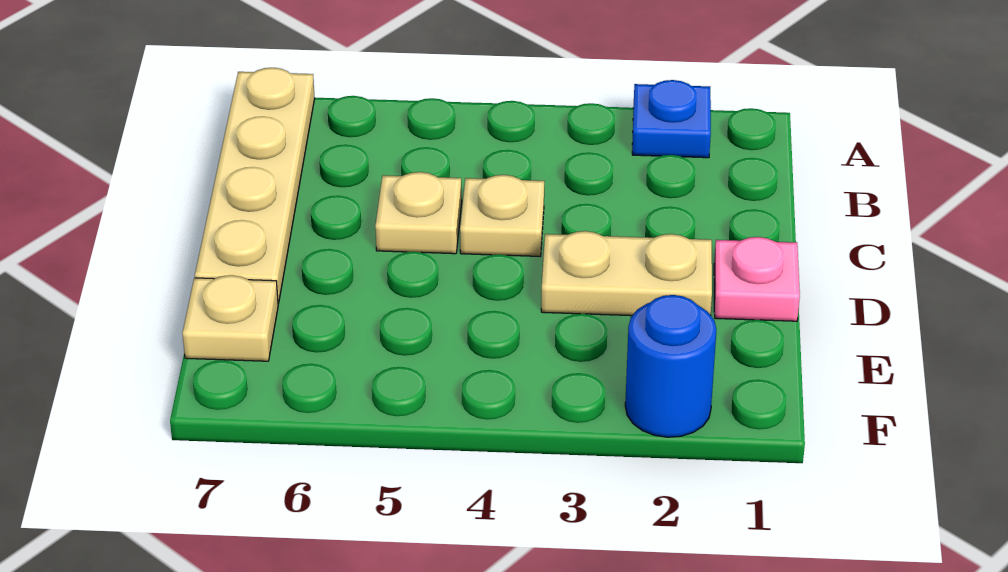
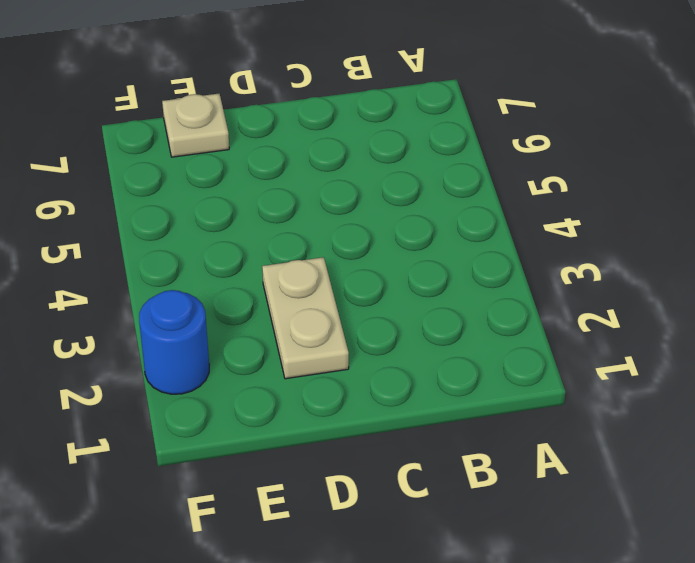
none -> blue plate A2 level 1
none -> tan plate A7:D7 level 1

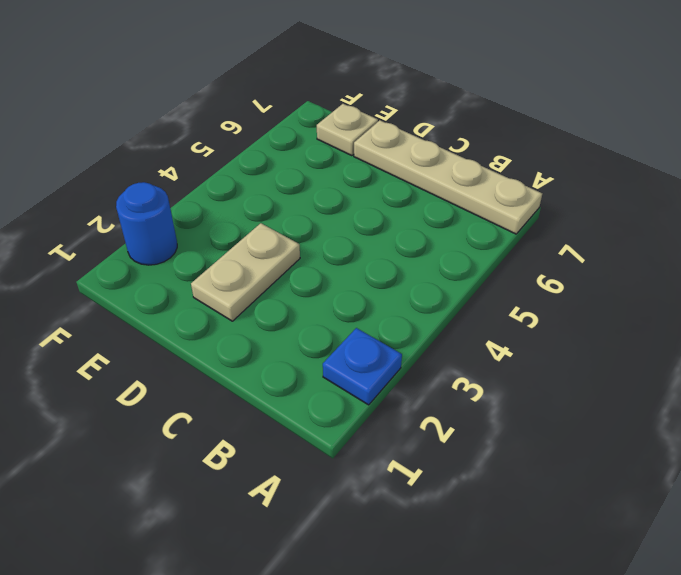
none -> tan plate C4 level 1
none -> tan plate C5 level 1

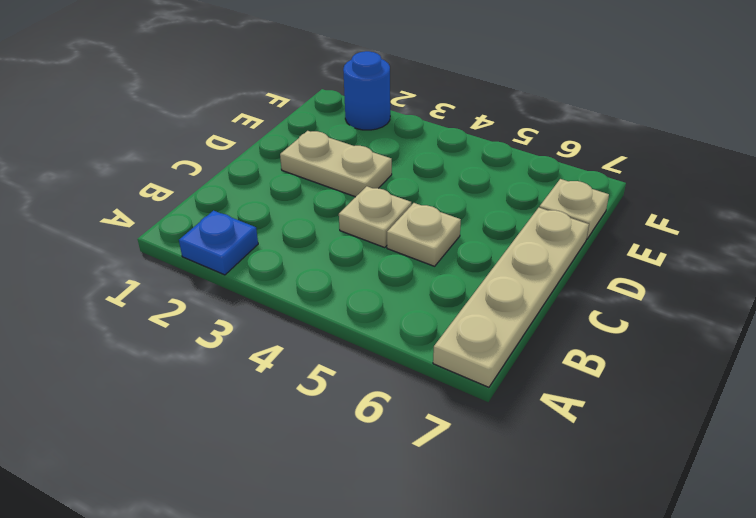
none -> pink plate D1 level 1

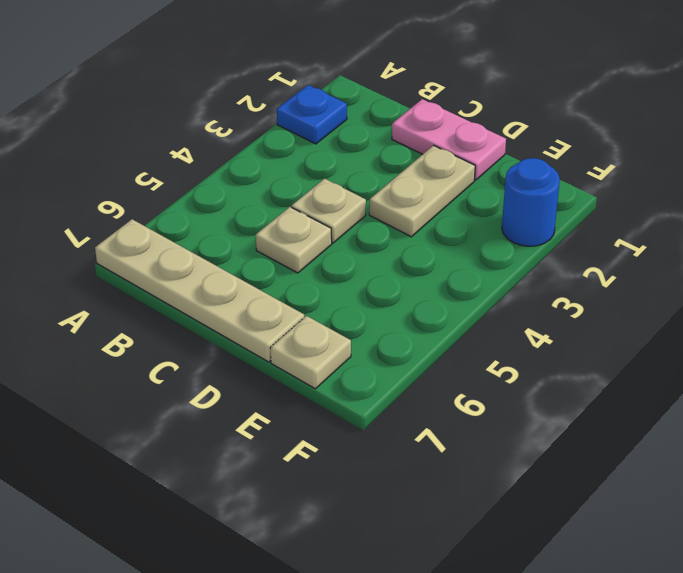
pink plate C1:D1 level 1 -> pink plate D1 level 1

